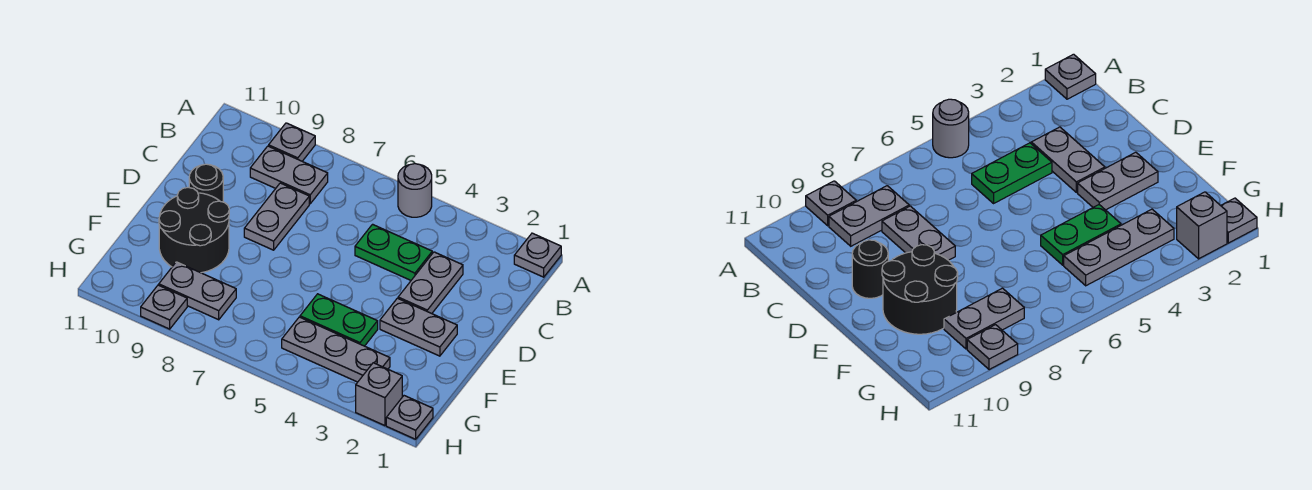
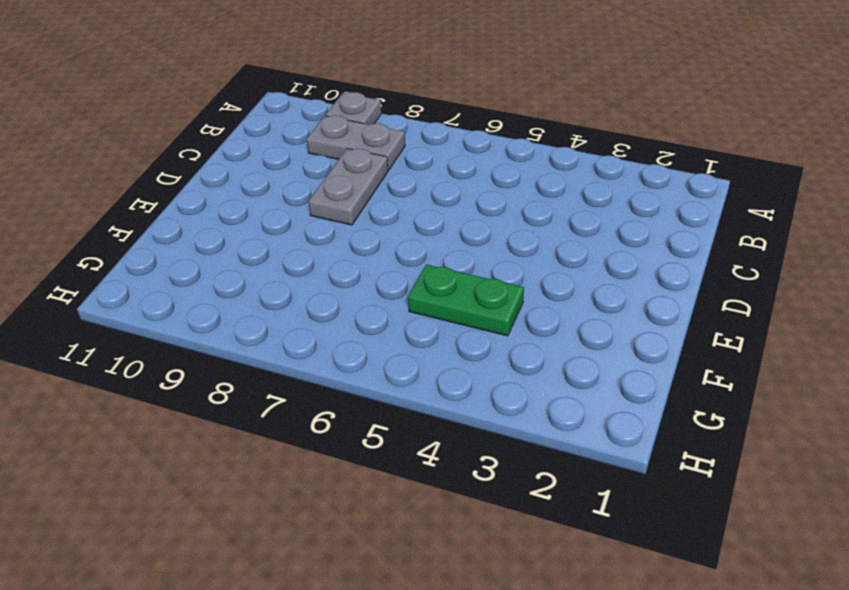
none -> grey plate A1 level 1
none -> grey round brick A5 level 1
none -> grey plate C3:D3 level 1

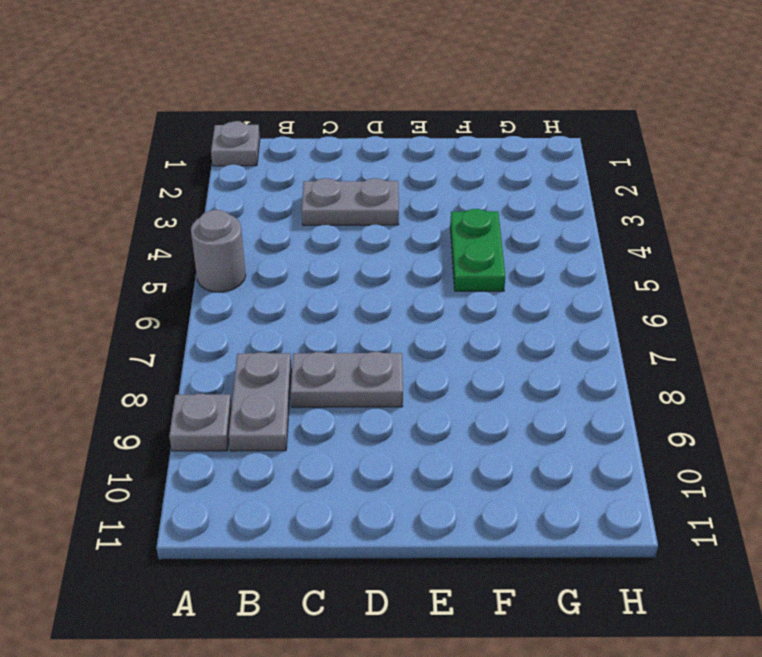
none -> green plate C4:C5 level 1
none -> black round brick D10 level 1
none -> grey plate E2:E3 level 1

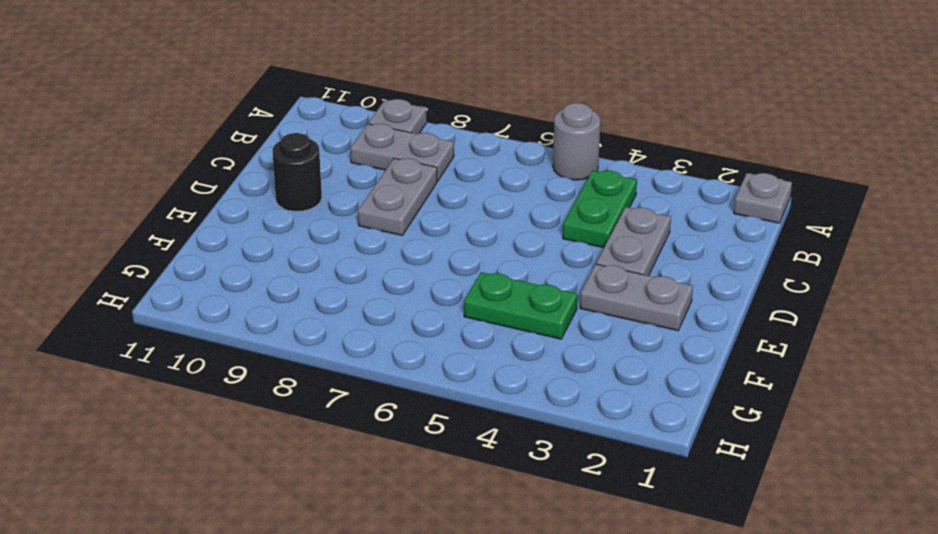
green plate B4:C4 level 1 -> green plate C4:C5 level 1
none -> black round brick E9:F10 level 1
none -> grey plate G3:G5 level 1
none -> grey plate G8:G9 level 1

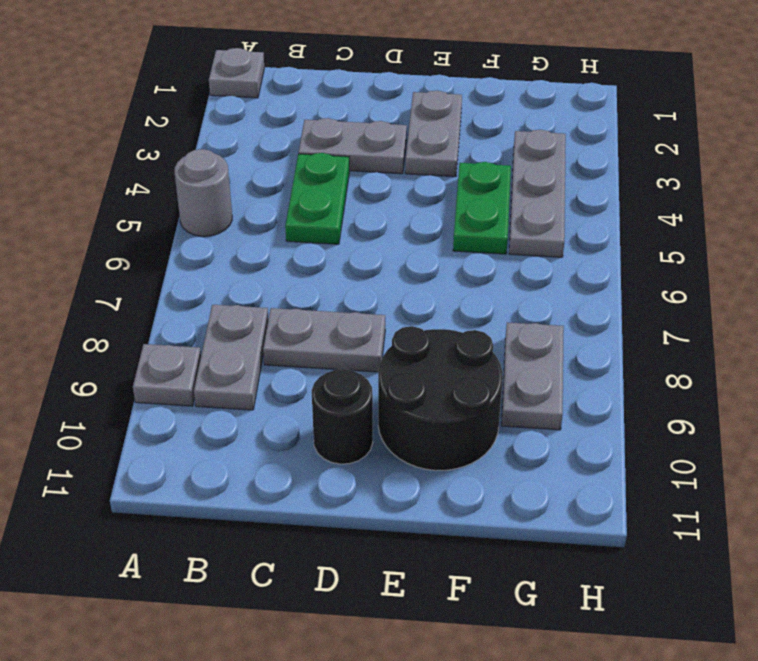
none -> grey plate H1 level 1
none -> grey brick H2 level 1
none -> grey plate H9 level 1

